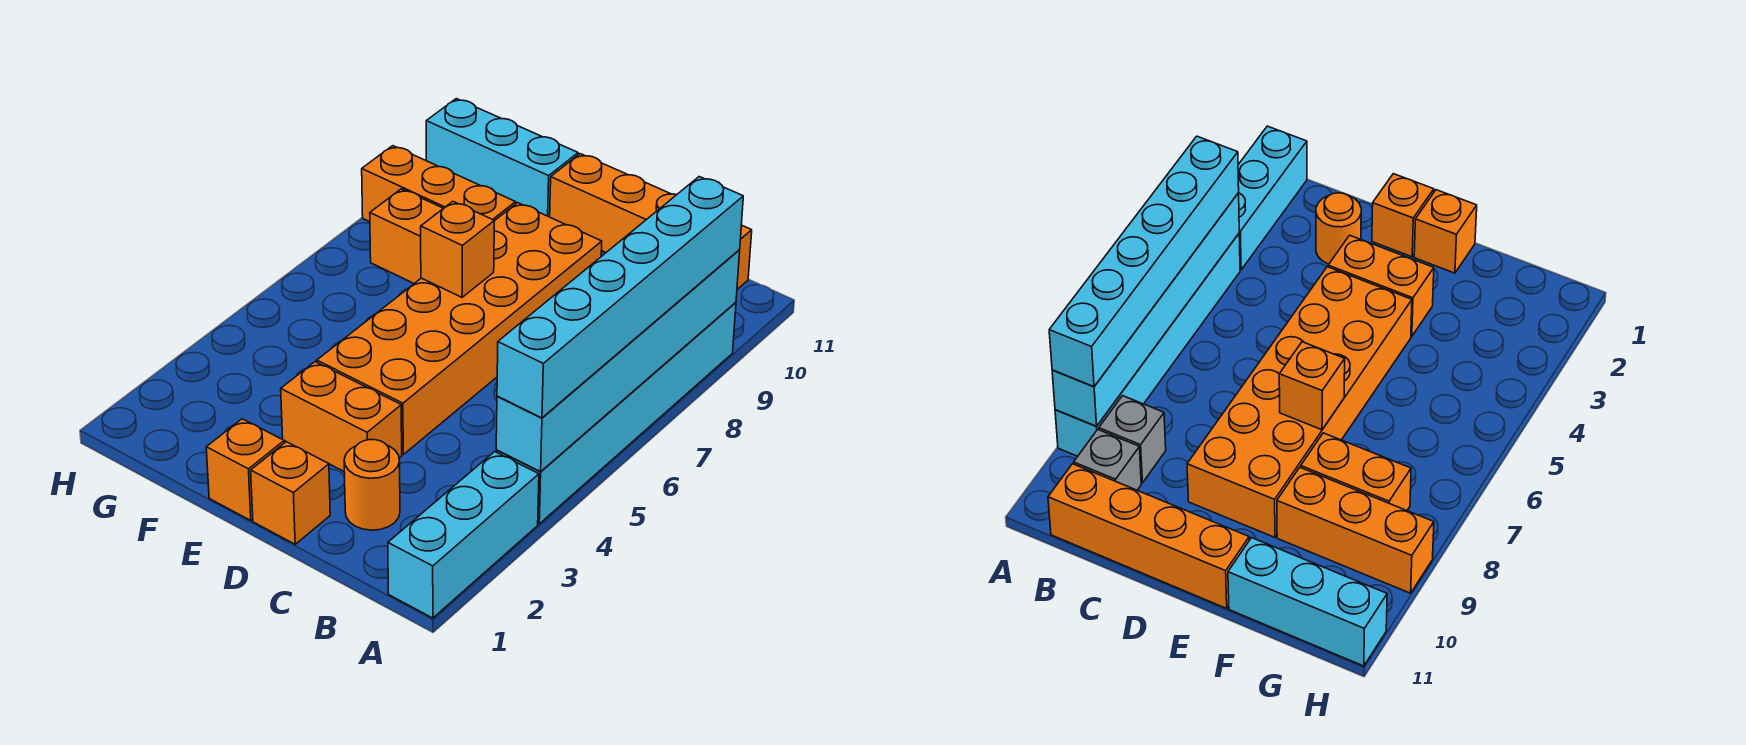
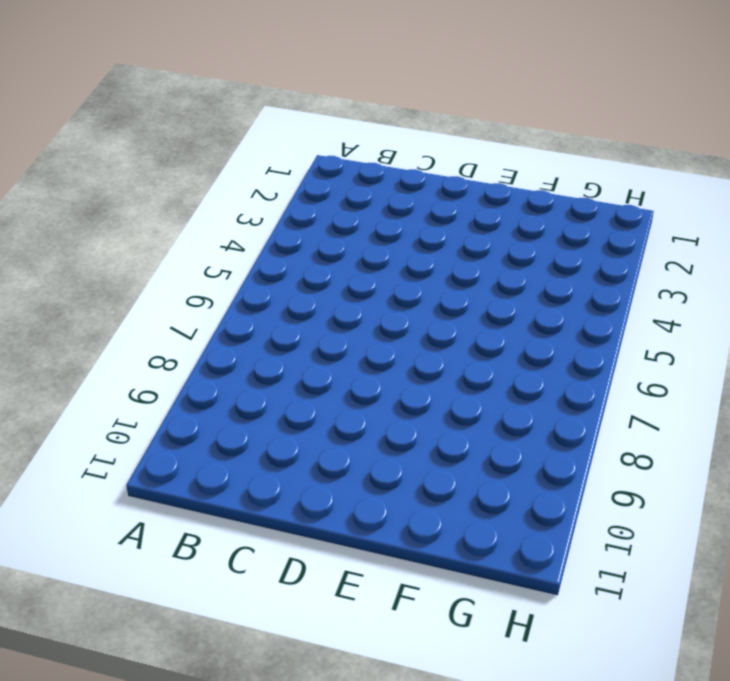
none -> cyan brick A1:A3 level 1
none -> cyan brick A4:A9 level 1
none -> grey brick B9 level 1

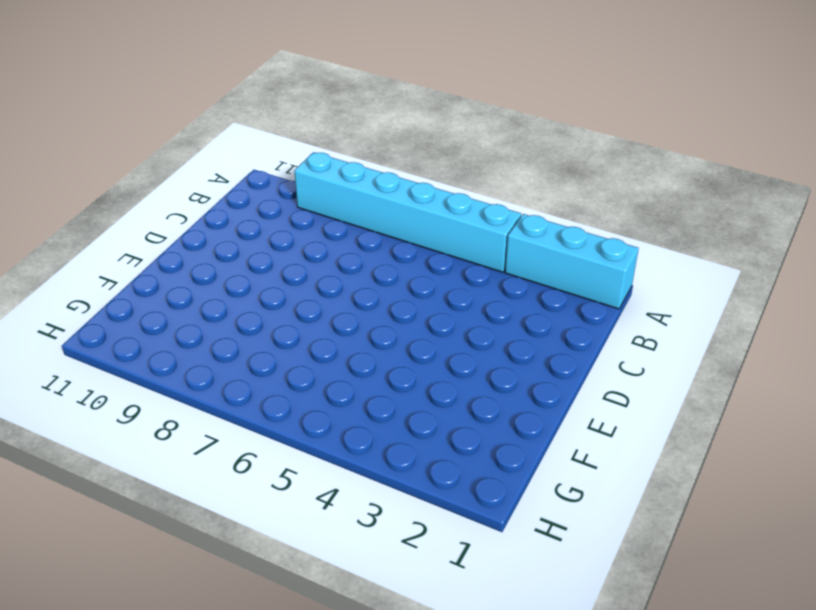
none -> grey brick B9 level 1
none -> grey brick B10 level 1
none -> orange brick B11:E11 level 1

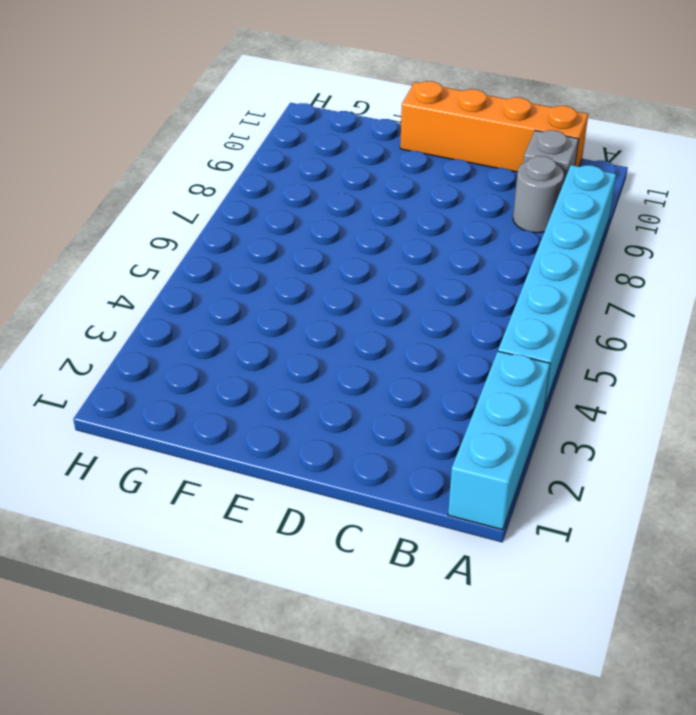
grey round brick B9 level 1 -> grey brick B9 level 1
none -> orange round brick C2 level 1
none -> orange brick D1 level 1
none -> orange brick D3:E3 level 1

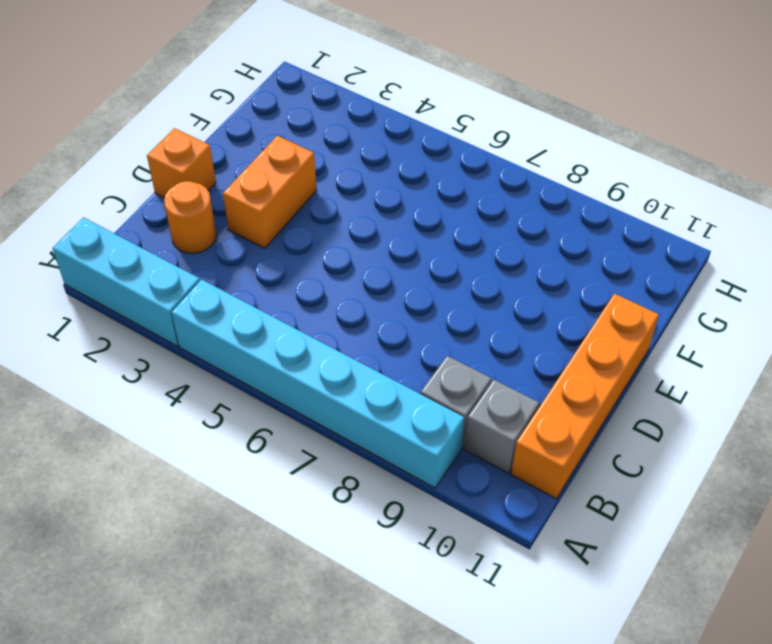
none -> orange brick D4:E9 level 1
none -> orange brick E1 level 1
none -> orange brick F8:G8 level 1

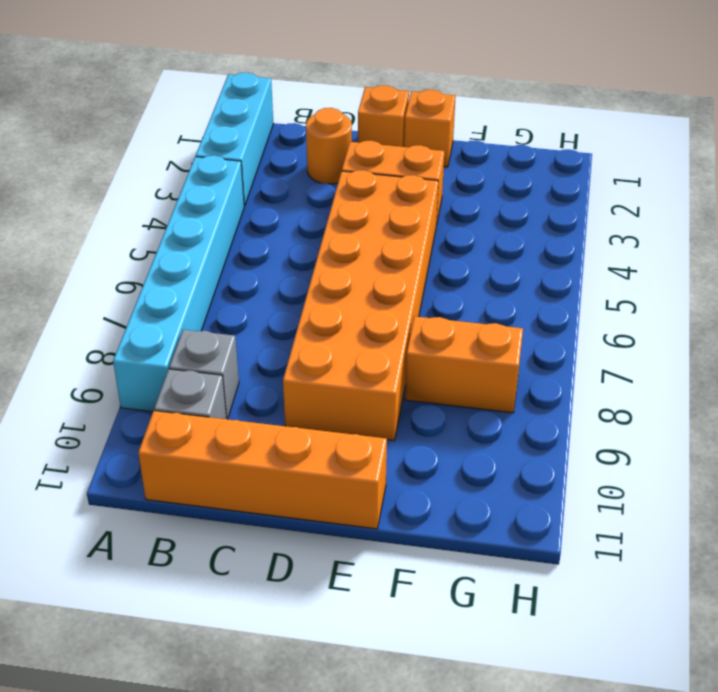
none -> orange brick F9:H9 level 1
none -> cyan brick F11:H11 level 1
none -> cyan brick A4:A9 level 2

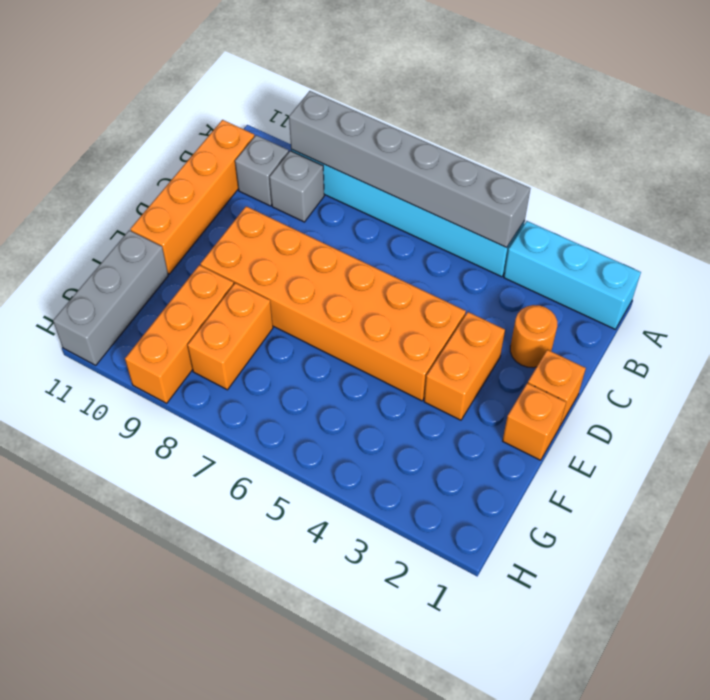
grey brick A4:A9 level 2 -> cyan brick A4:A9 level 2
grey brick F11:H11 level 1 -> cyan brick F11:H11 level 1
none -> orange brick E7 level 2
none -> cyan brick A4:A9 level 3

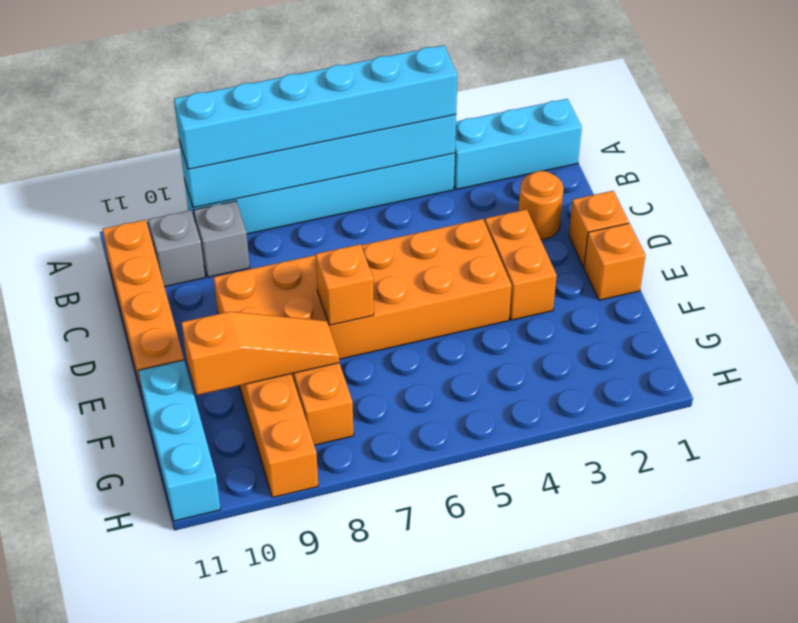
orange slope F8:F10 level 2 top 10 -> none

